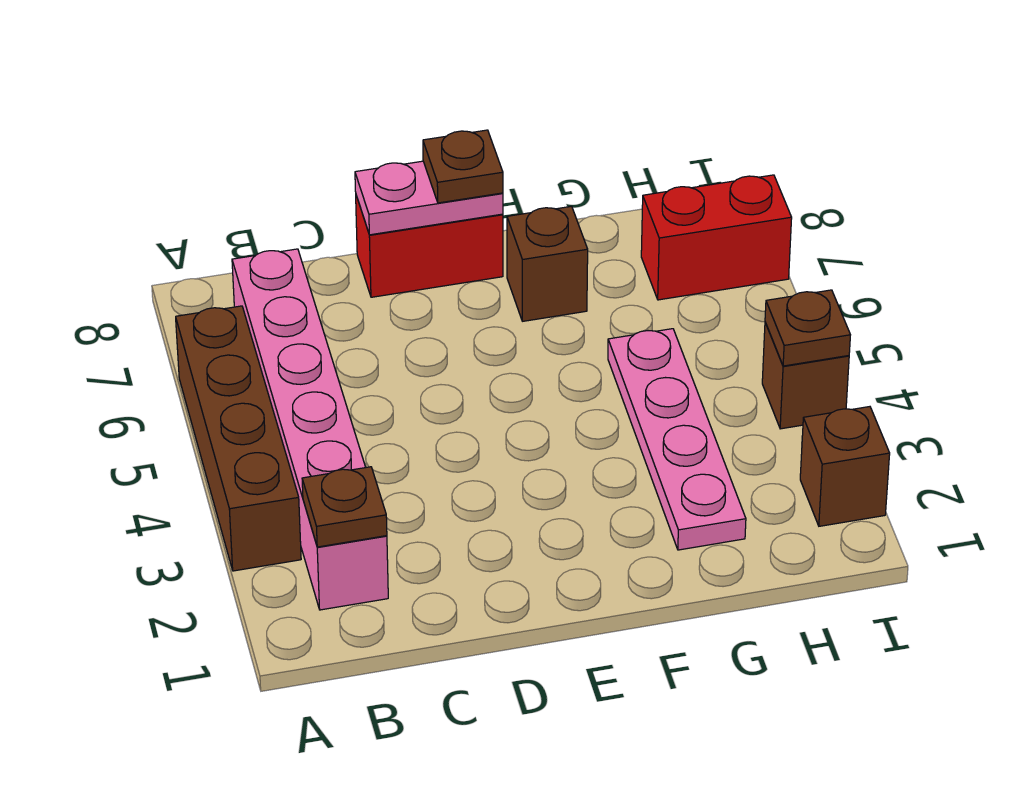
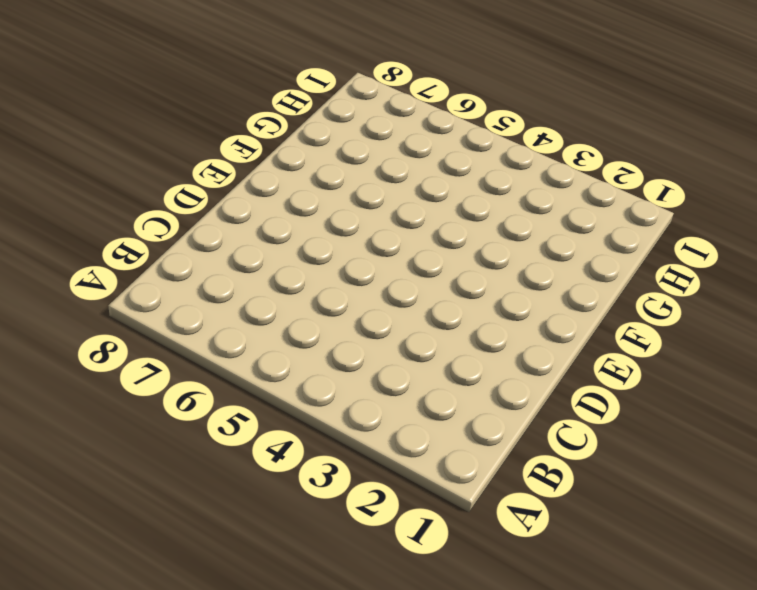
none -> brown brick A3:A6 level 1
none -> pink brick B2:B7 level 1
none -> red brick D8:E8 level 1

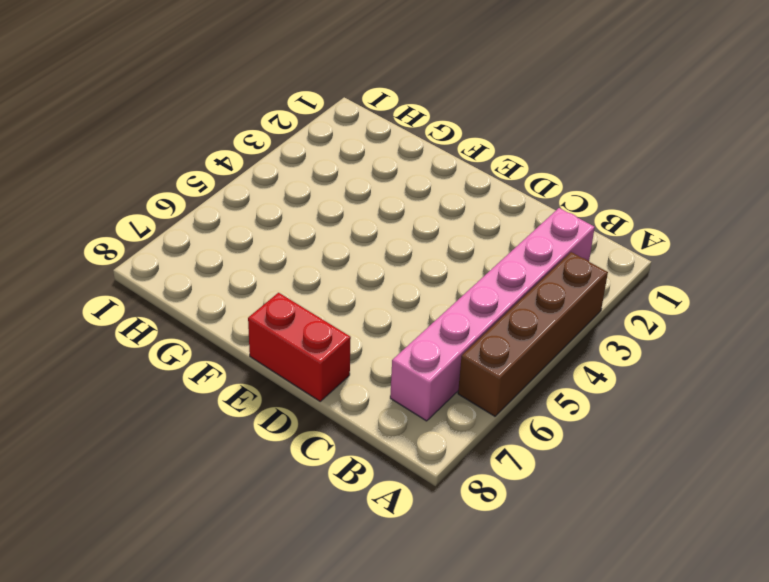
none -> brown brick F7 level 1
none -> pink plate G2:G5 level 1
none -> red brick H7:I7 level 1

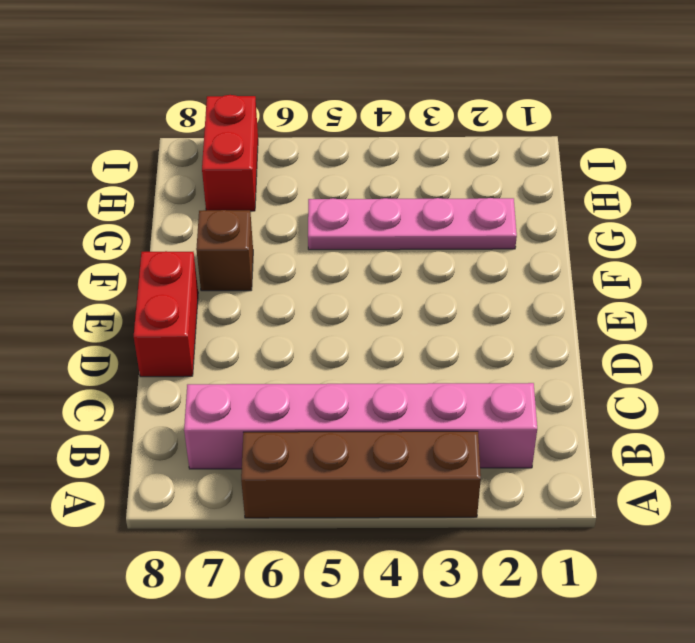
none -> brown brick I2 level 1
none -> brown brick I4 level 1
none -> brown plate B2 level 2

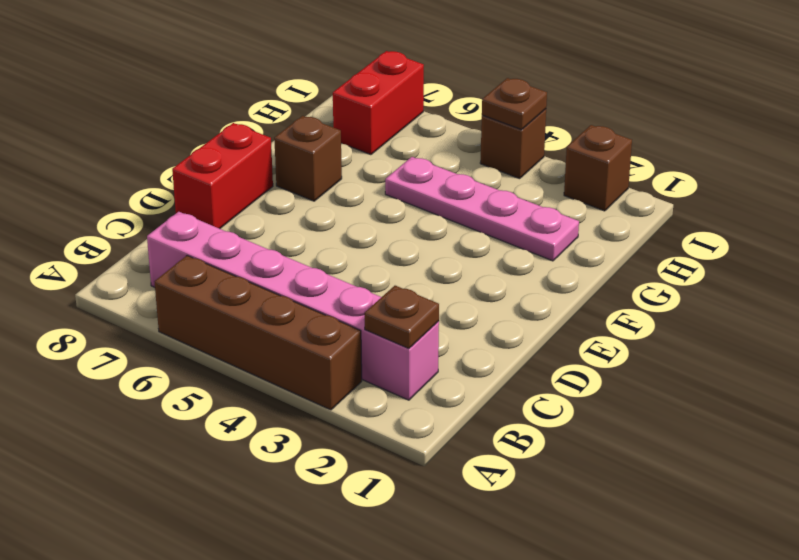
none -> pink plate D8:E8 level 2
none -> brown plate E8 level 3

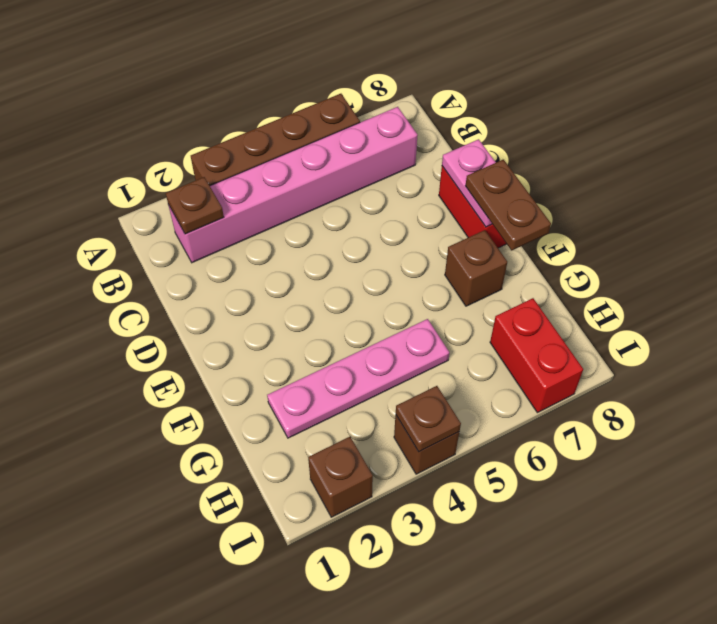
brown plate E8:F8 level 3 -> brown plate E8 level 3

